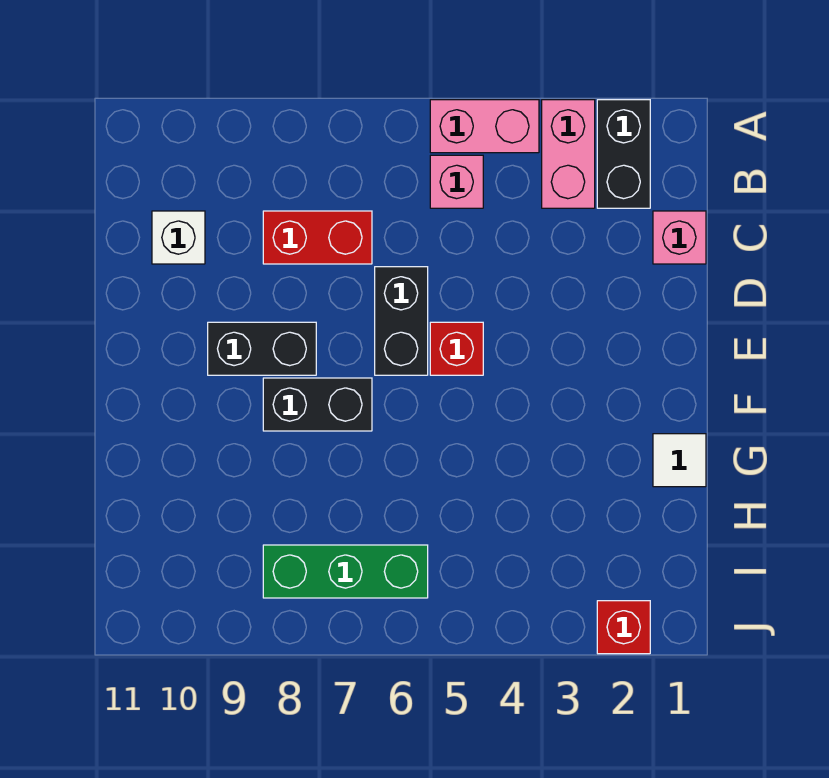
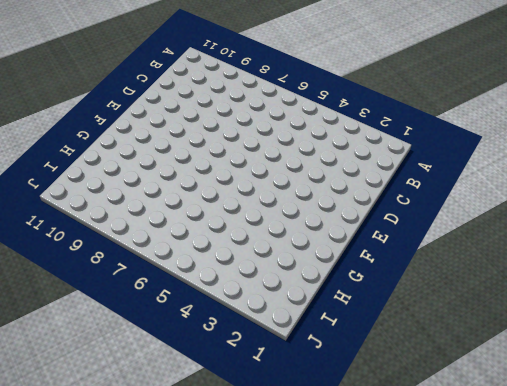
none -> black brick A2:B2 level 1
none -> pink brick A3:B3 level 1
none -> pink brick A4:A5 level 1

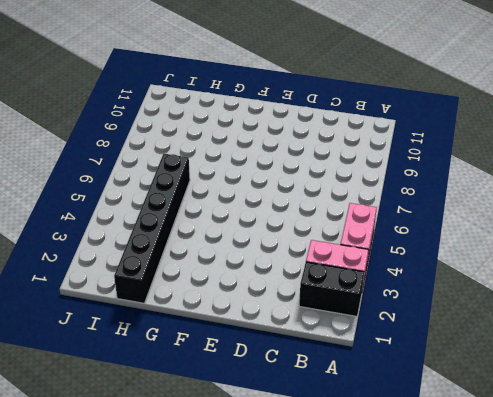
black brick H1:H6 level 1 -> none
none -> pink brick B5 level 1
none -> pink brick C1 level 1
none -> red brick C7:C8 level 1

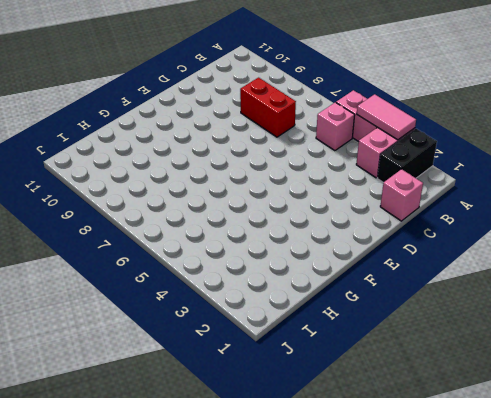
pink tile A3:A4 level 2 -> none
none -> white brick C10 level 1
none -> black brick D6:E6 level 1
none -> red brick E5 level 1

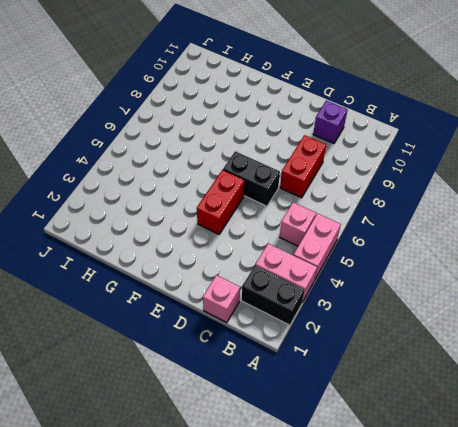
purple brick C10 level 1 -> white brick C10 level 1
red brick E4:E5 level 1 -> red brick E5 level 1
none -> black brick E8:E9 level 1
none -> black brick F7:F8 level 1
none -> white tile G1 level 1

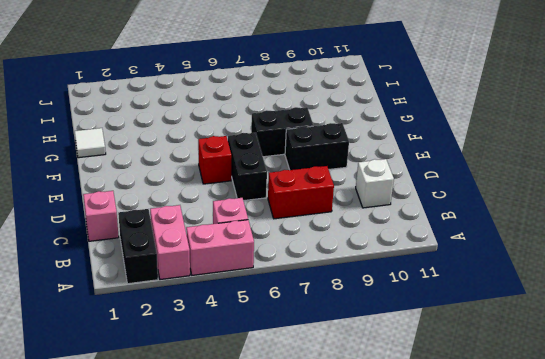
none -> green brick I6:I8 level 1
none -> red brick J2 level 1

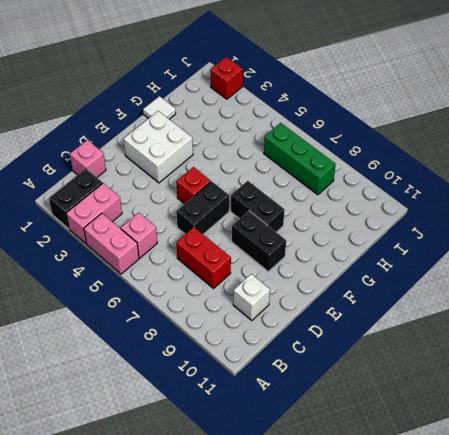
white brick E2:F3 level 1 -> none

